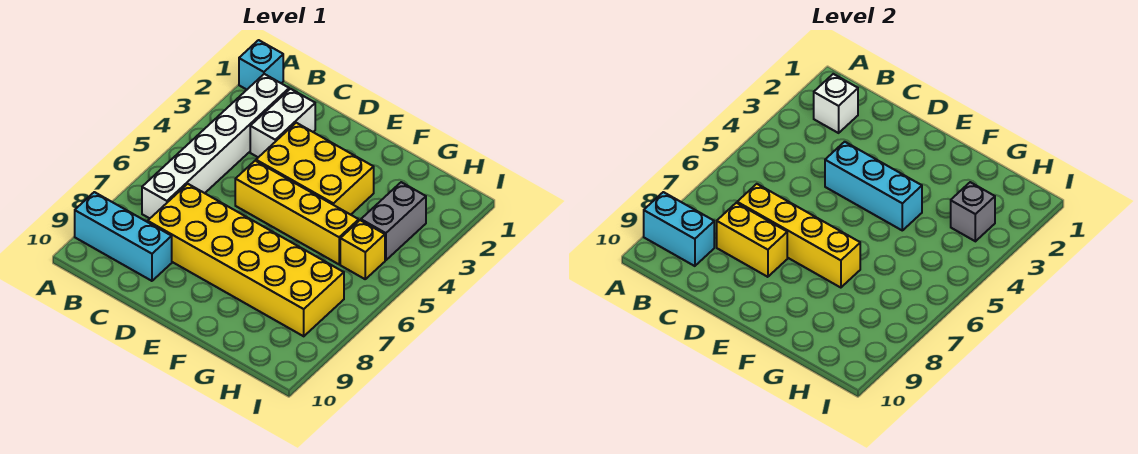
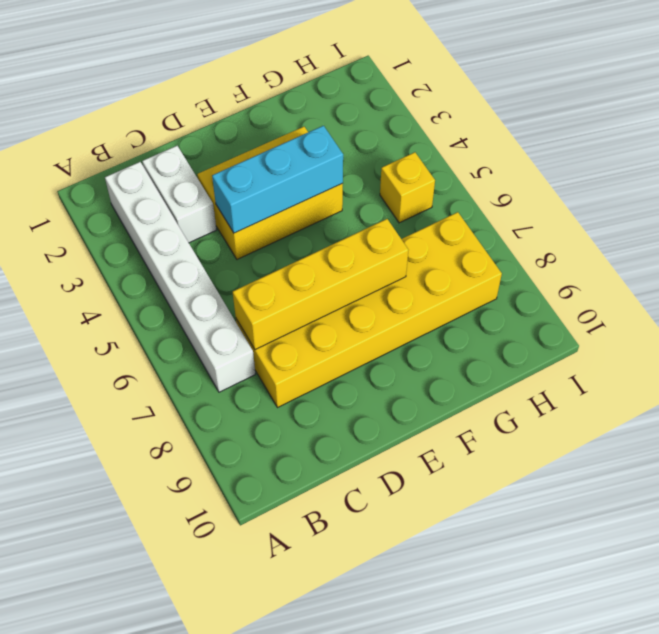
none -> cyan brick A1 level 1
none -> cyan brick A9:C9 level 1
none -> yellow brick D5:G5 level 1

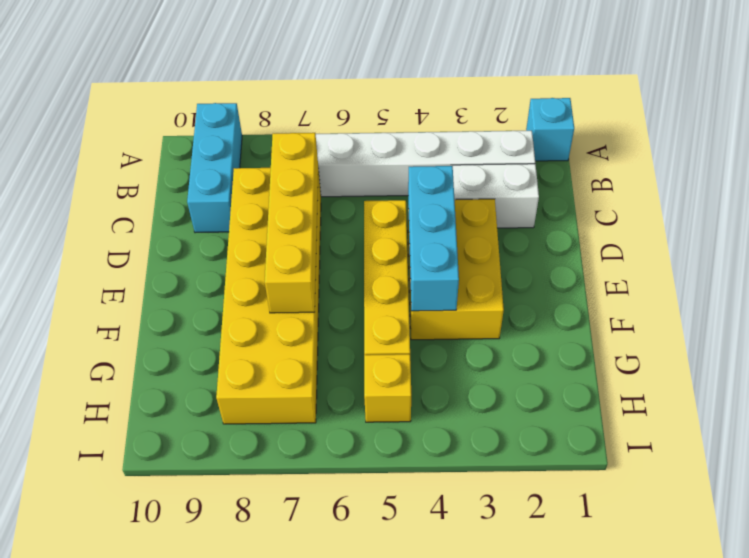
none -> grey brick H3:H4 level 1
none -> cyan brick A9:B9 level 2
none -> white brick B2 level 2

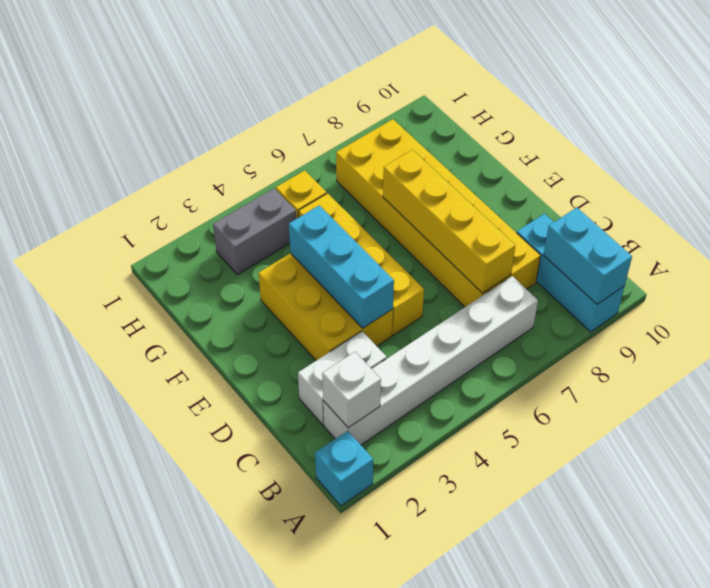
none -> yellow brick C8:D8 level 2
none -> grey brick H3 level 2

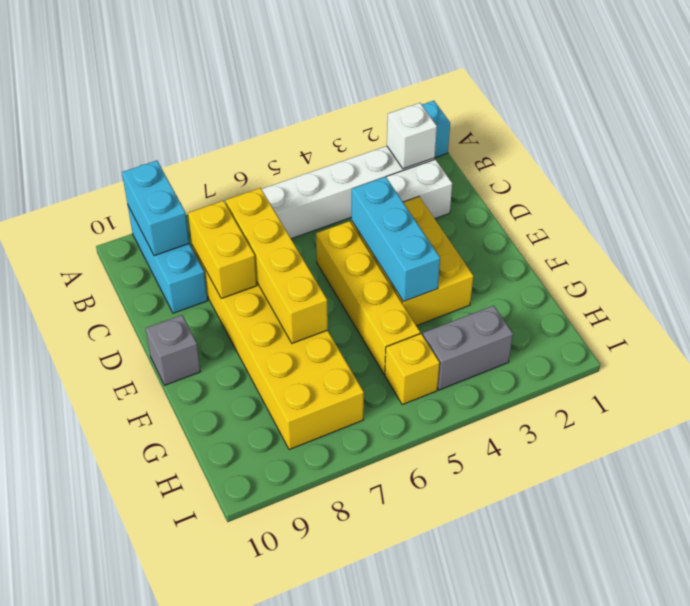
grey brick E10 level 1 -> grey brick H3 level 2

